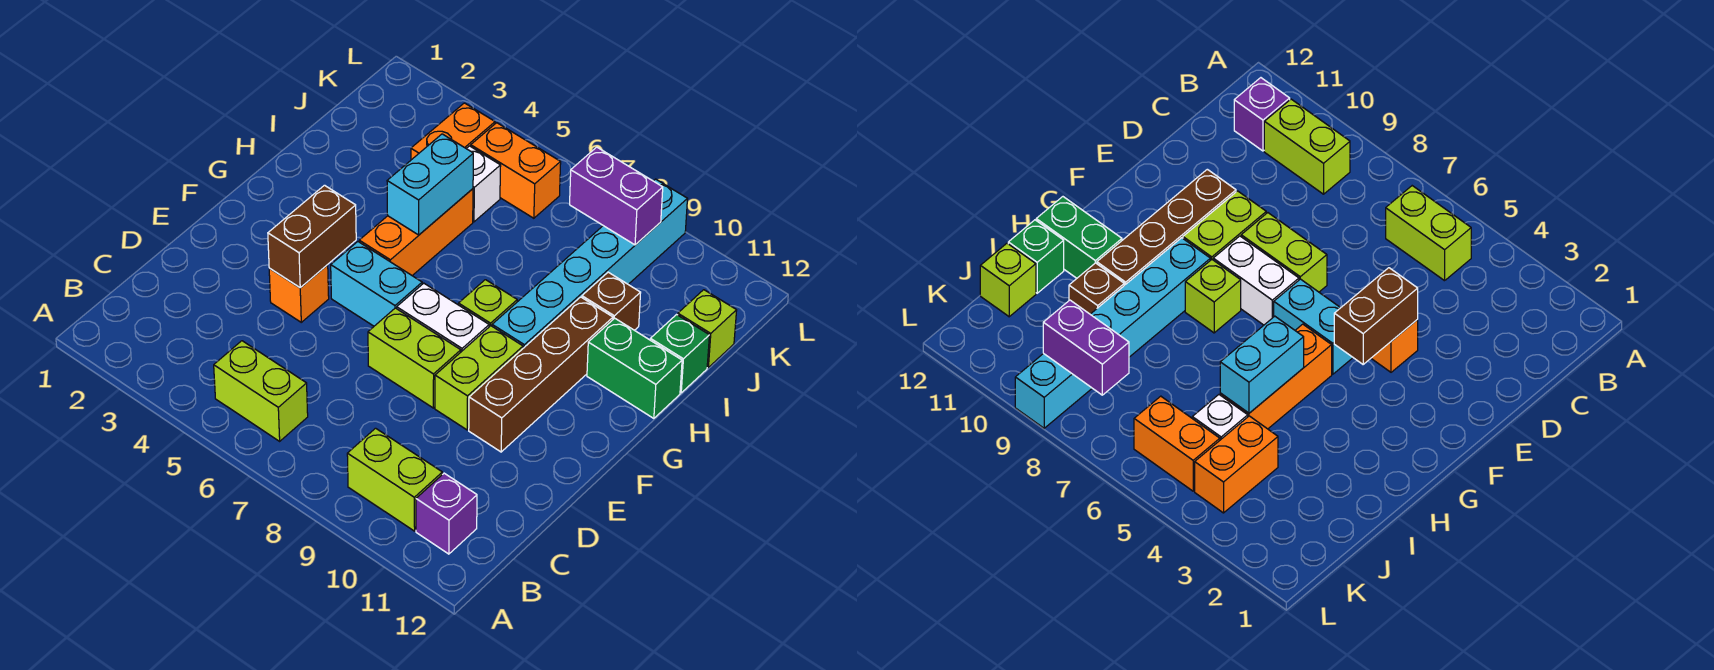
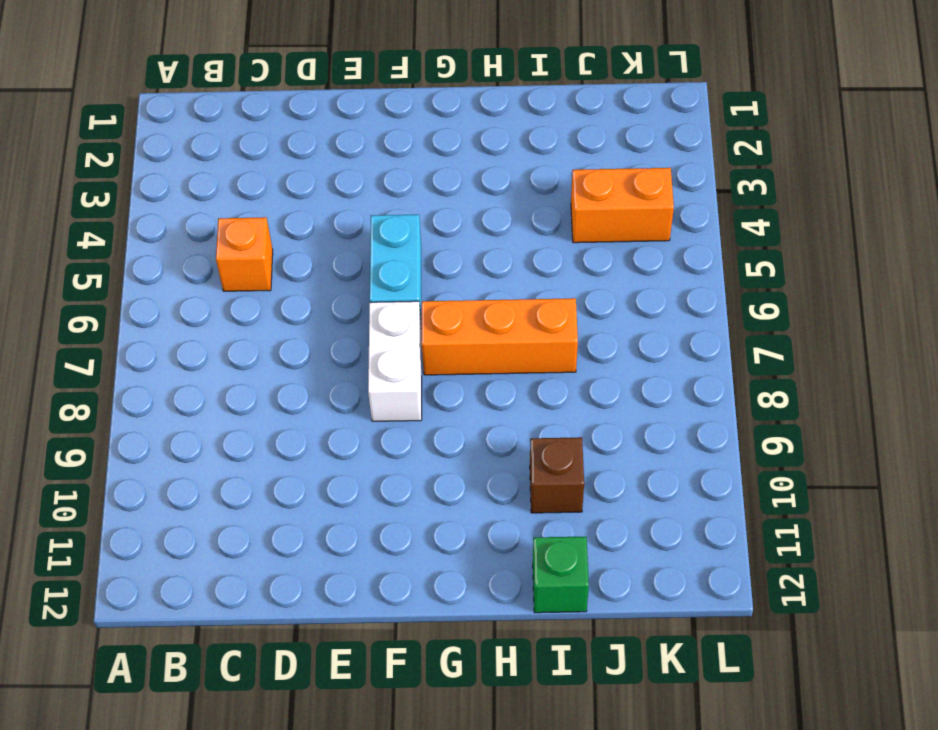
orange brick C5 level 1 -> orange brick E4 level 1
orange brick G7:I7 level 1 -> orange brick G5:I5 level 1
none -> lime brick B5:B6 level 1
none -> lime brick B9:B10 level 1
none -> purple brick B11 level 1

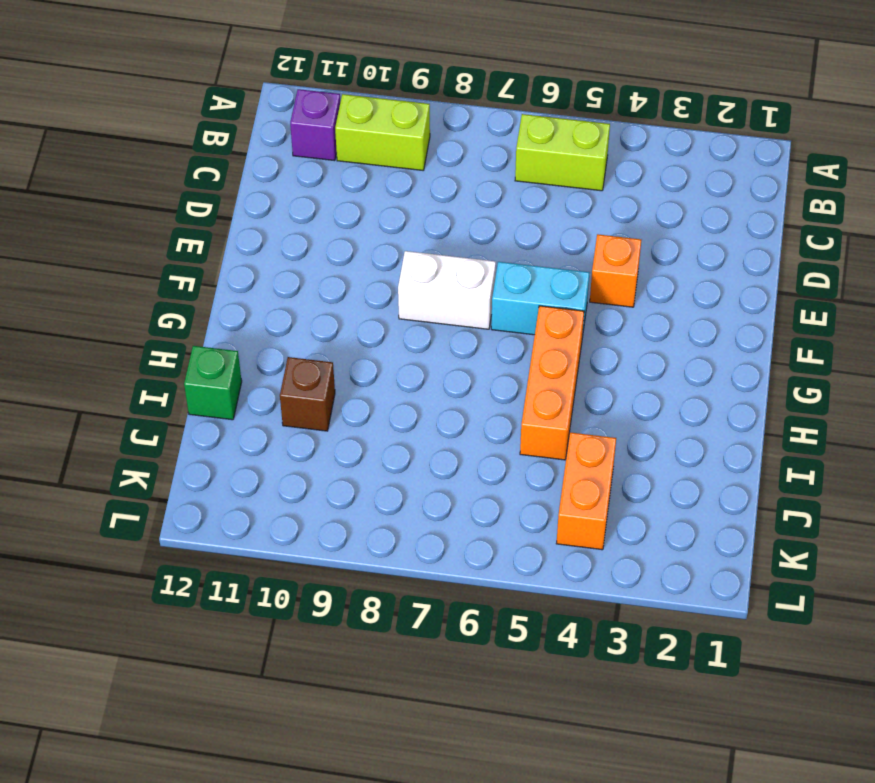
none -> lime brick E7:E8 level 1
none -> lime brick E9:F9 level 1
none -> brown brick E10:H10 level 1

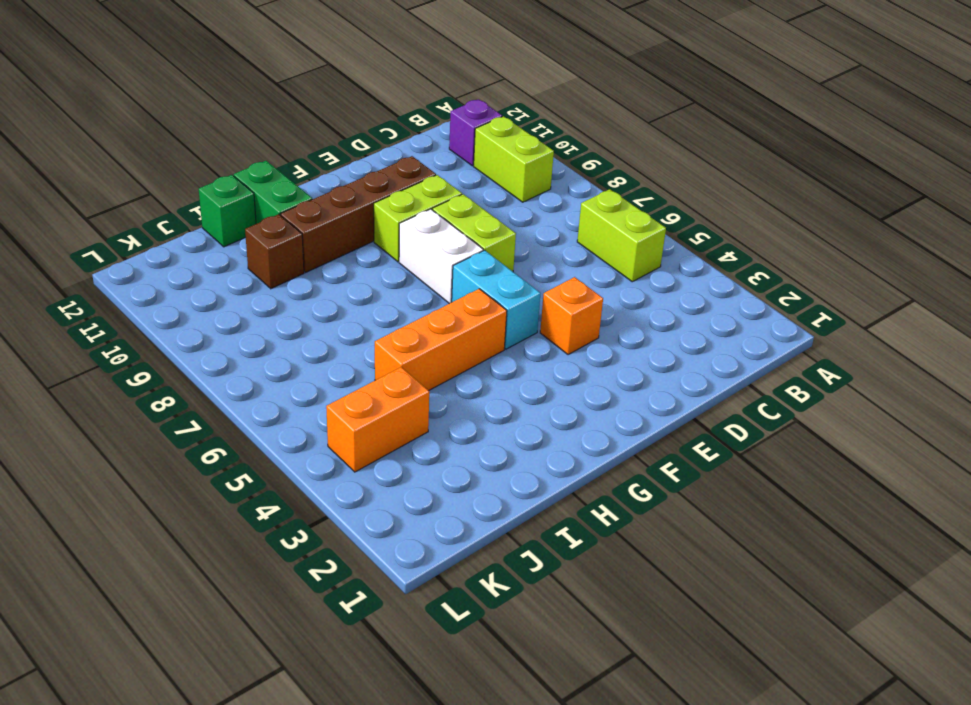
none -> lime brick G8 level 1
none -> cyan brick G9:L9 level 1
none -> white brick J5 level 1

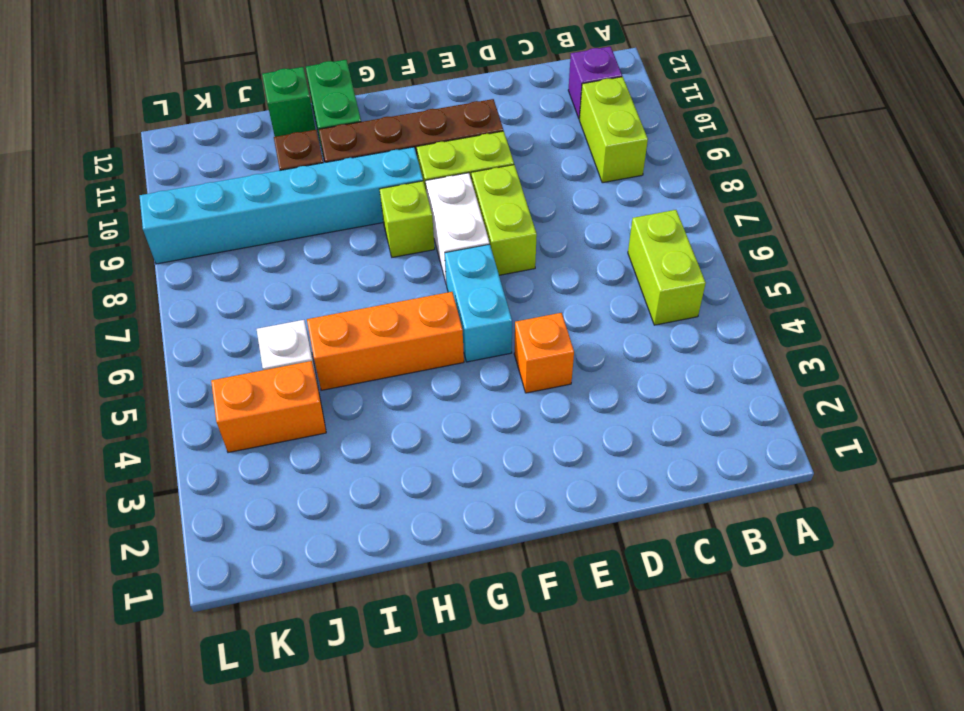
none -> lime brick J12 level 1
none -> orange brick K5:K6 level 1
none -> brown brick E4:F4 level 2

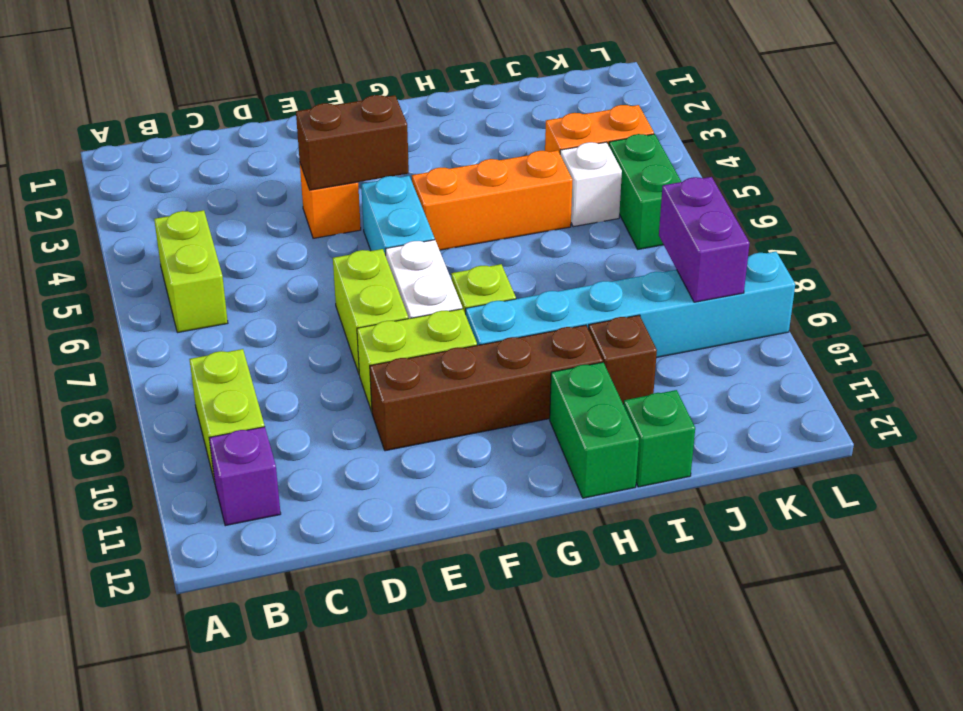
green brick K5:K6 level 1 -> orange brick K5:K6 level 1
none -> lime brick J12 level 1
none -> cyan brick H5:I5 level 2

